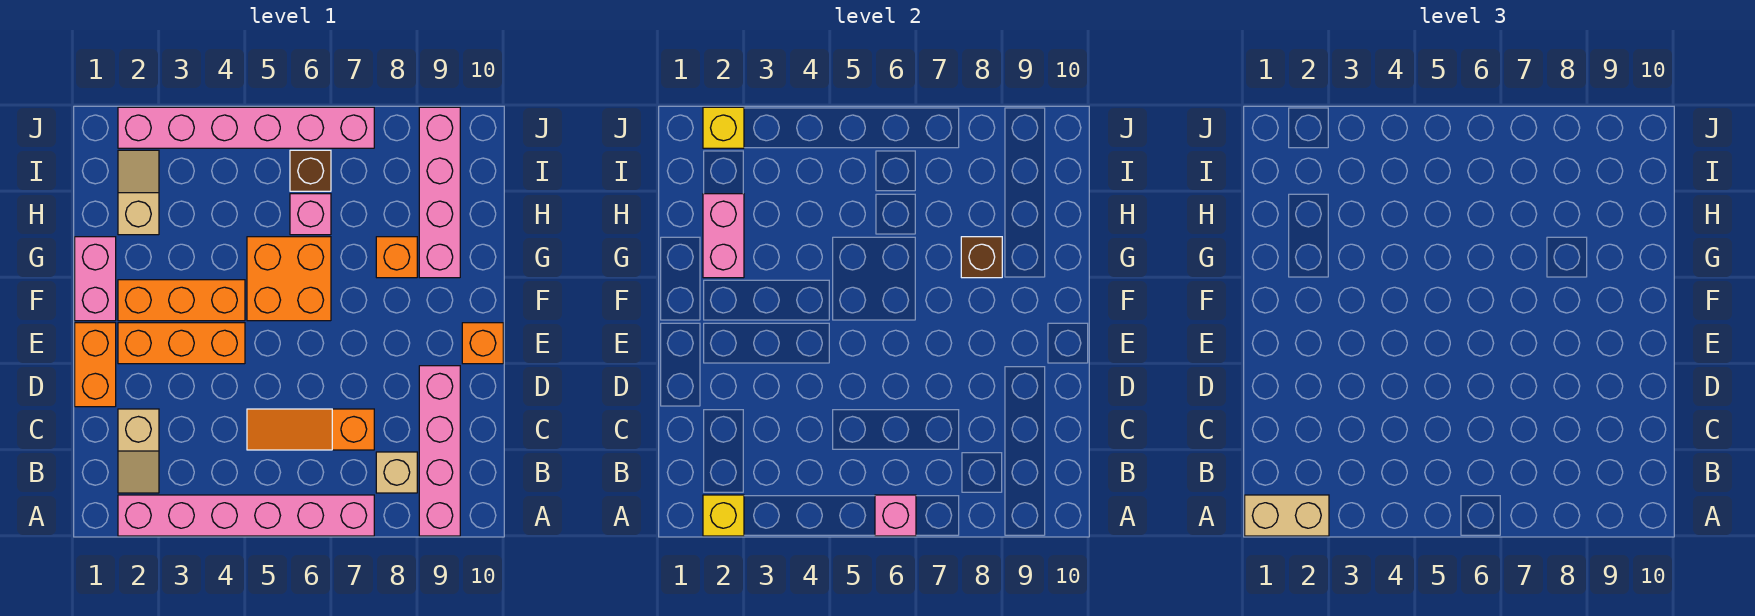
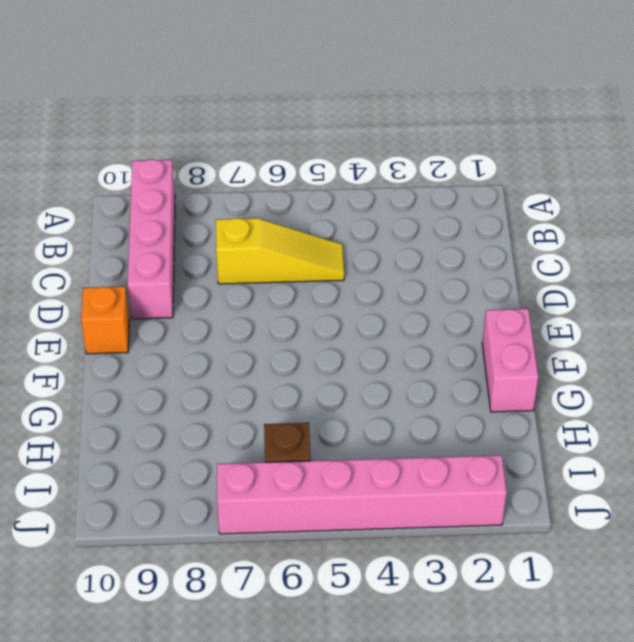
yellow slope C5:C7 level 1 top 7 -> orange slope C5:C7 level 1 top 7
none -> pink brick A2:A7 level 1
none -> tan slope B2:C2 level 1 top C
none -> tan brick B8 level 1

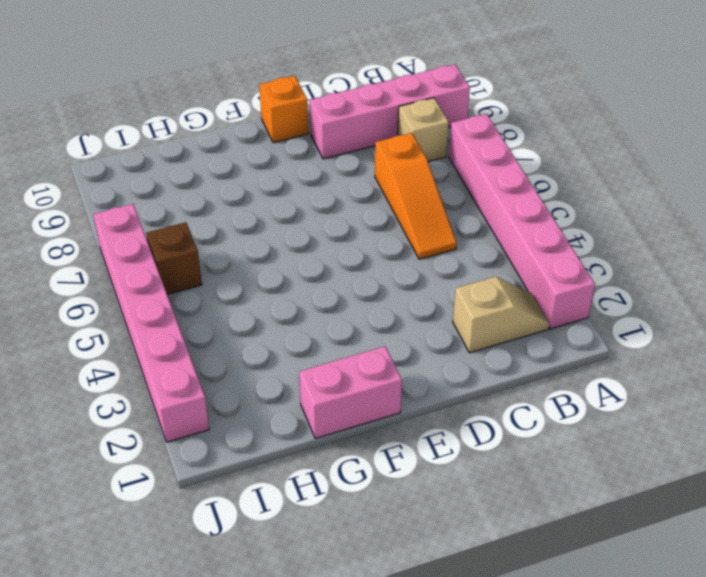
none -> orange brick D1:E1 level 1
none -> orange brick E2:E4 level 1
none -> orange brick F2:F4 level 1

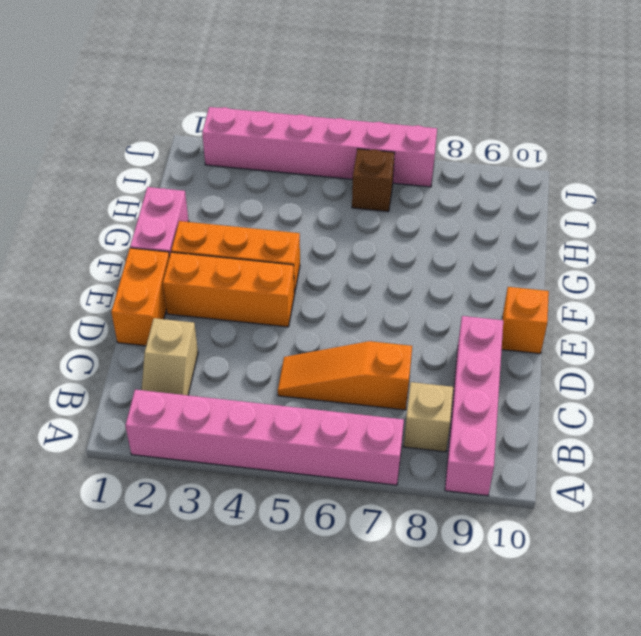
none -> orange brick F5:G6 level 1
none -> orange brick G8 level 1
none -> pink brick G9:J9 level 1

